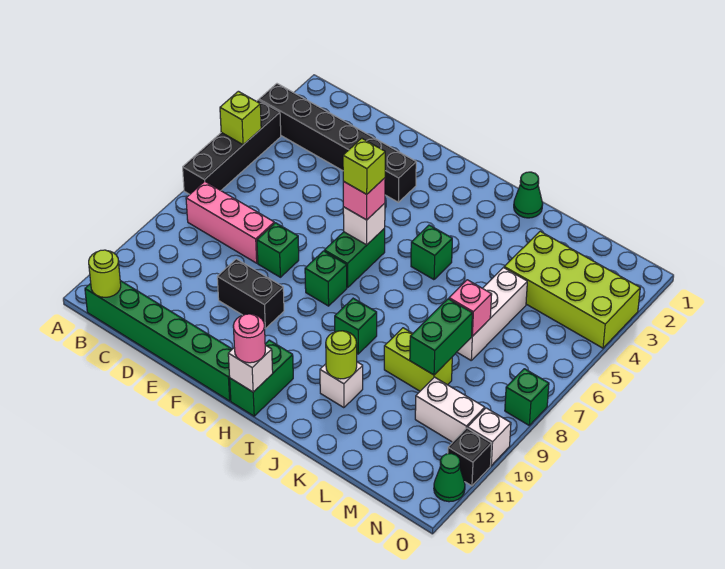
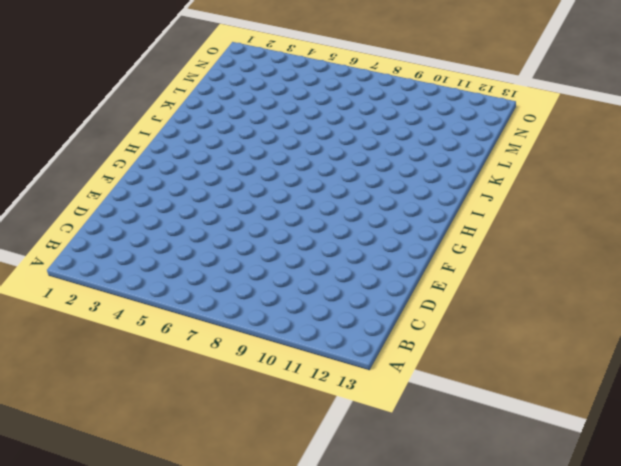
none -> black brick A3:F3 level 1
none -> black brick A4:A7 level 1
none -> pink brick B8:D8 level 1
none -> green brick B13:G13 level 1

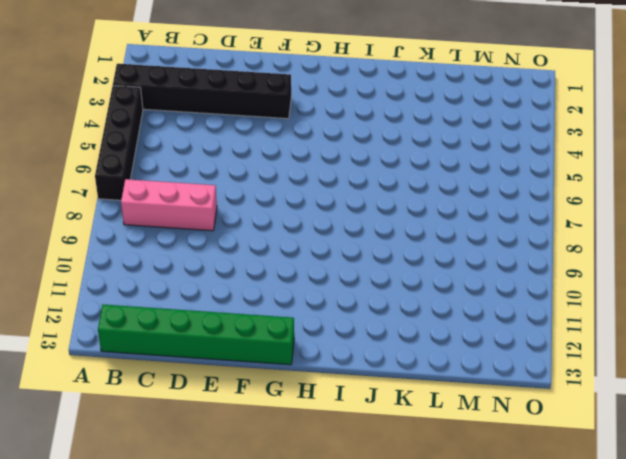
none -> green brick E8 level 1
none -> black brick E10:F10 level 1
none -> green brick G6:G7 level 1
none -> green brick G8 level 1

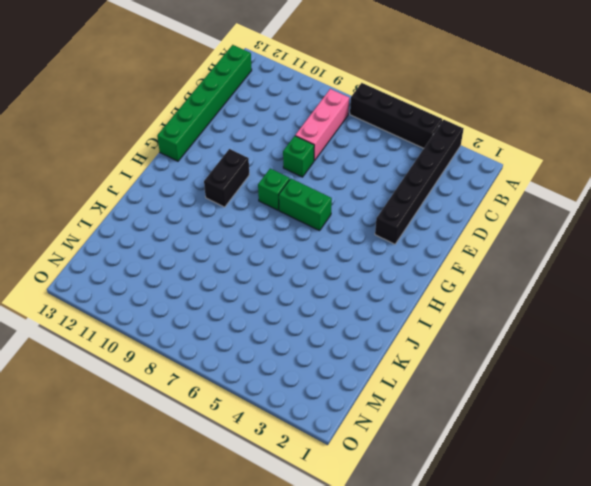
black brick G10:H10 level 1 -> black brick E10:F10 level 1
none -> green brick H12:H13 level 1
none -> green brick I5 level 1
none -> green brick I9 level 1
none -> green cone J1 level 1

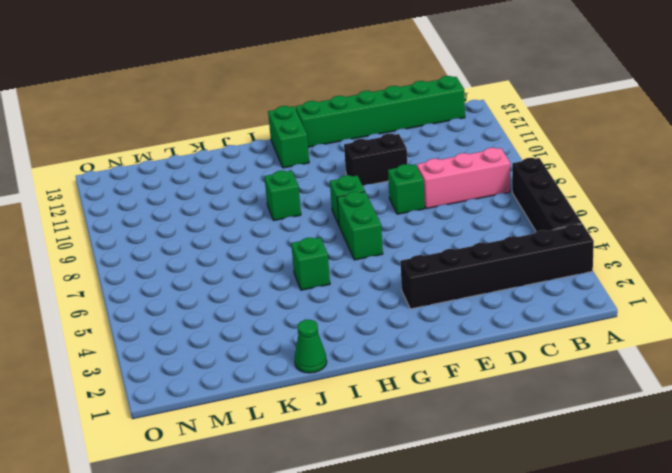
none -> white brick J11 level 1
none -> lime brick K9:L9 level 1
none -> lime brick L3:O4 level 1
none -> white brick L5:L7 level 1

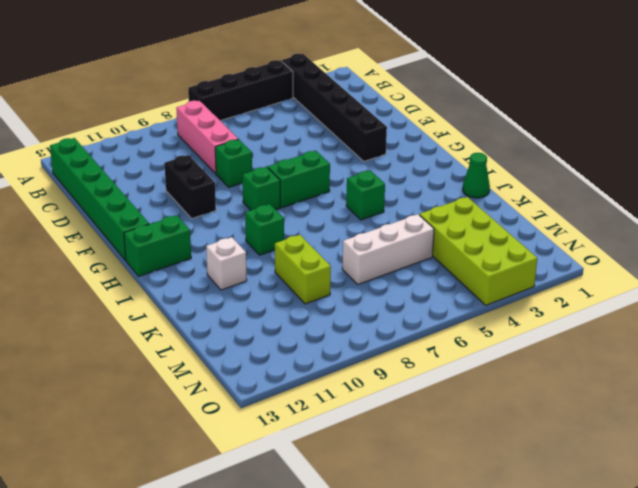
none -> white brick M10:N10 level 1
none -> green brick O8 level 1
none -> white brick O10 level 1
none -> black brick O11 level 1

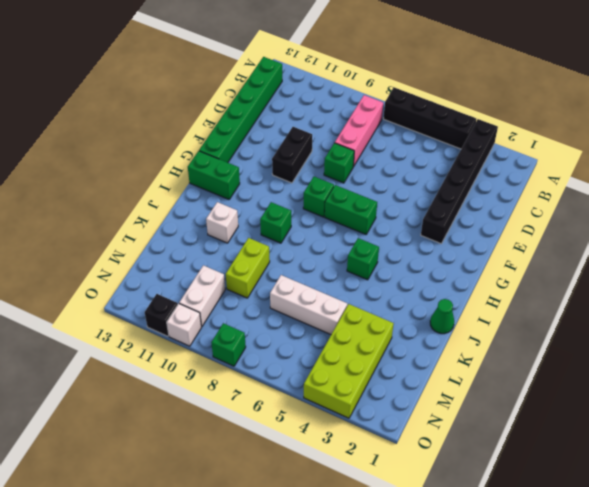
none -> green cone O12 level 1
none -> lime brick A5 level 2
none -> lime round brick B13 level 2
none -> white brick G6 level 2

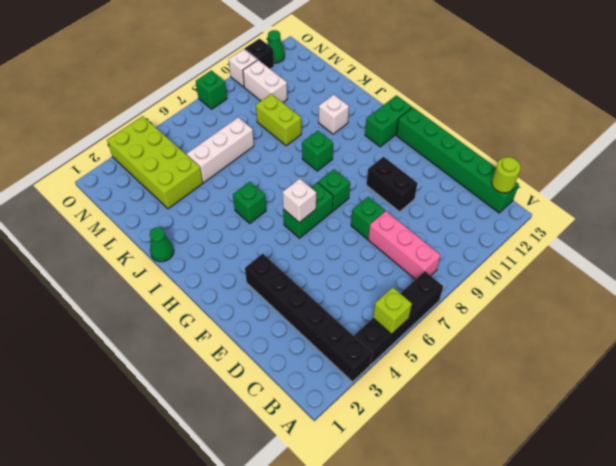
none -> white brick H13 level 2
none -> lime round brick J11 level 2
none -> pink brick L7 level 2
none -> green brick L8:L9 level 2

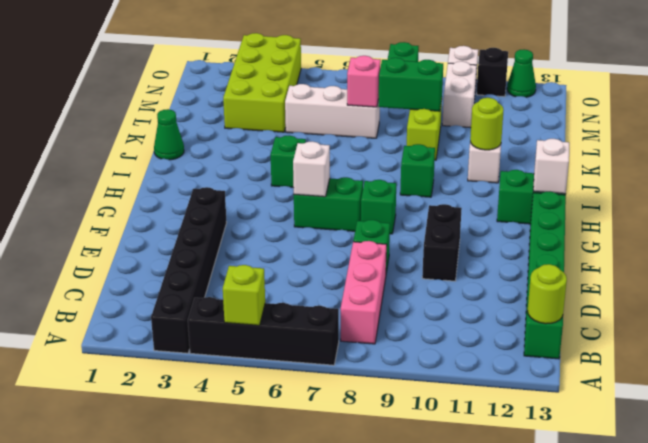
none -> pink brick G6 level 3
none -> pink round brick H13 level 3
none -> lime brick G6 level 4

